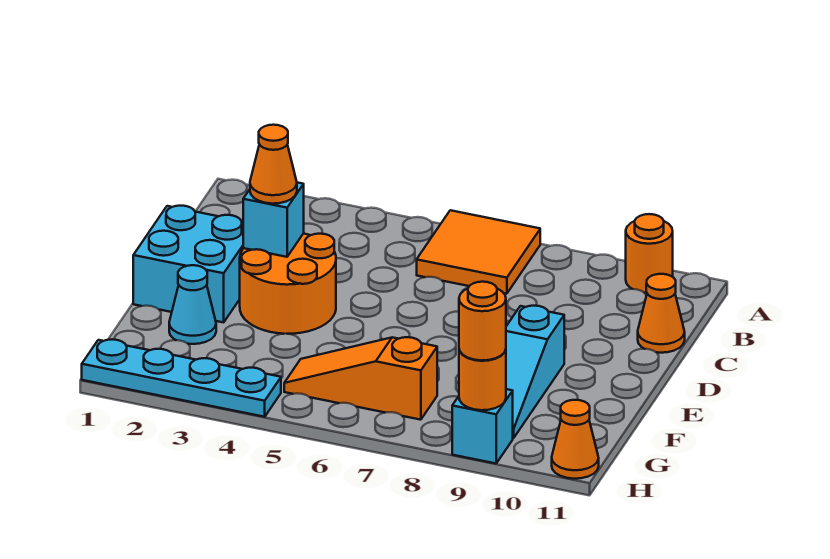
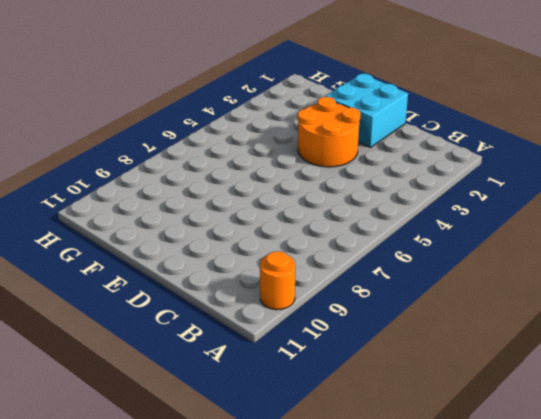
none -> orange tile A6:B7 level 1
none -> orange cone C11 level 1
none -> cyan slope E9:G9 level 1 top E

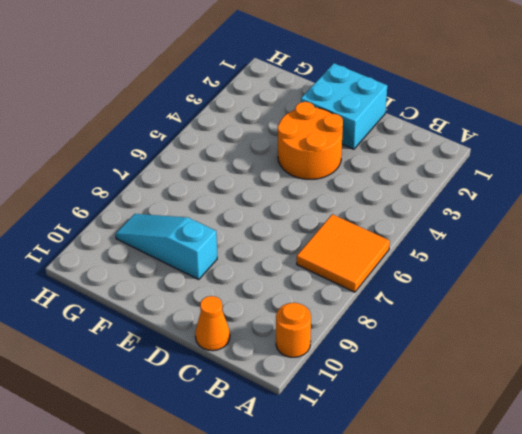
none -> cyan cone F2 level 1
none -> orange slope G5:G7 level 1 top 7
none -> cyan plate H1:H4 level 1

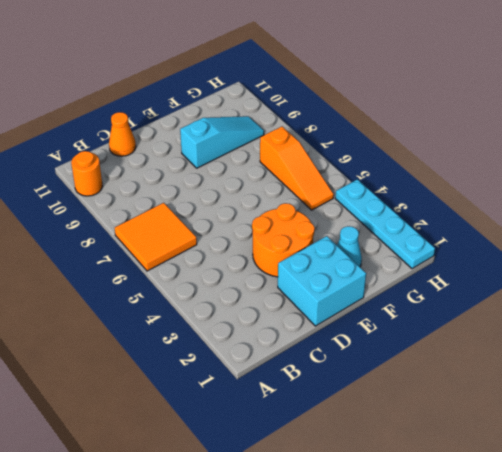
none -> cyan brick H9 level 1
none -> orange cone H11 level 1
none -> cyan brick D3 level 2

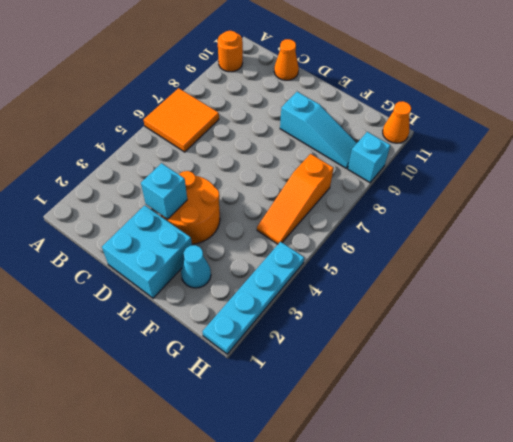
none -> orange round brick H9 level 2
none -> orange cone D3 level 3
none -> orange round brick H9 level 3

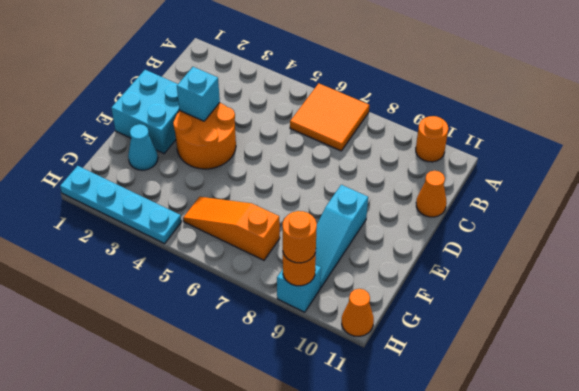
none -> orange cone D3 level 3

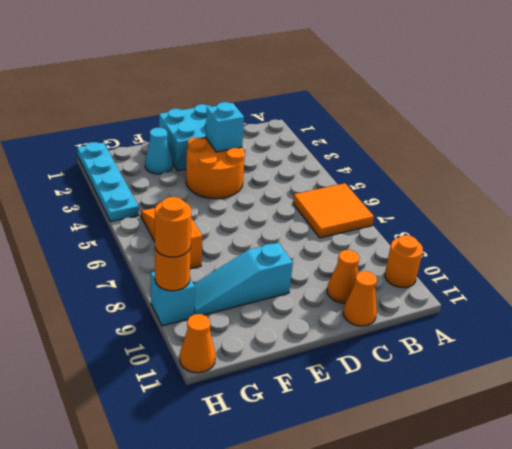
orange cone C10 level 1 -> orange cone D3 level 3

